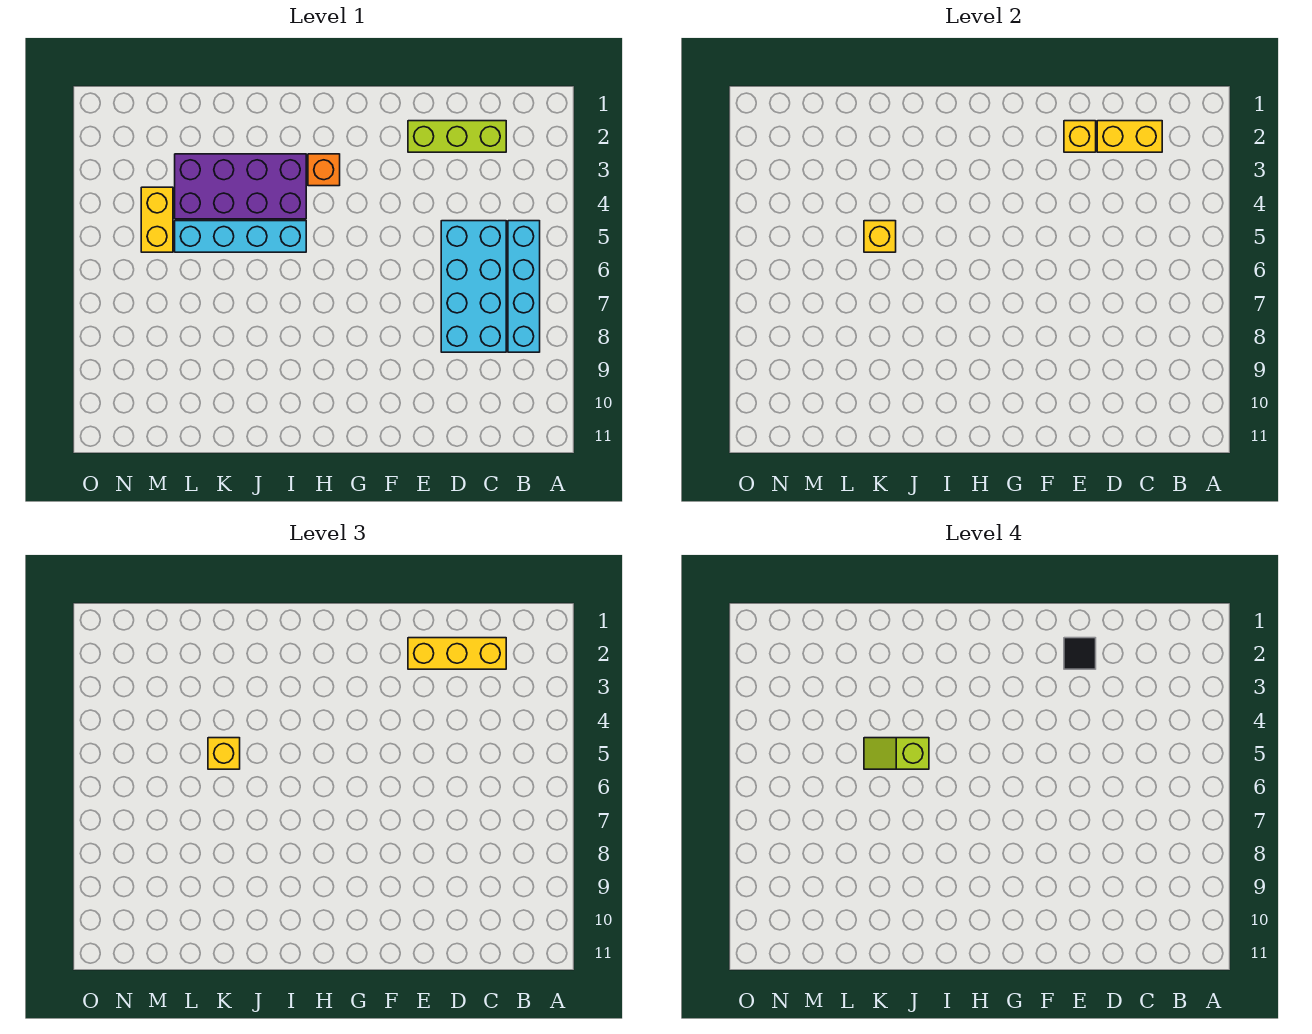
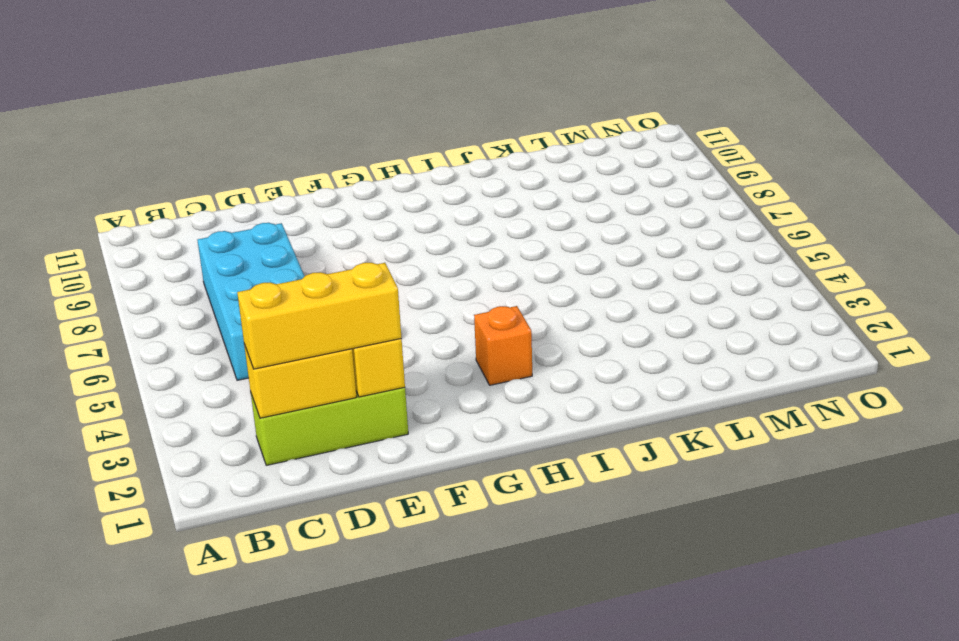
none -> cyan brick B5:B8 level 1
none -> purple brick I3:L4 level 1
none -> cyan brick I5:L5 level 1

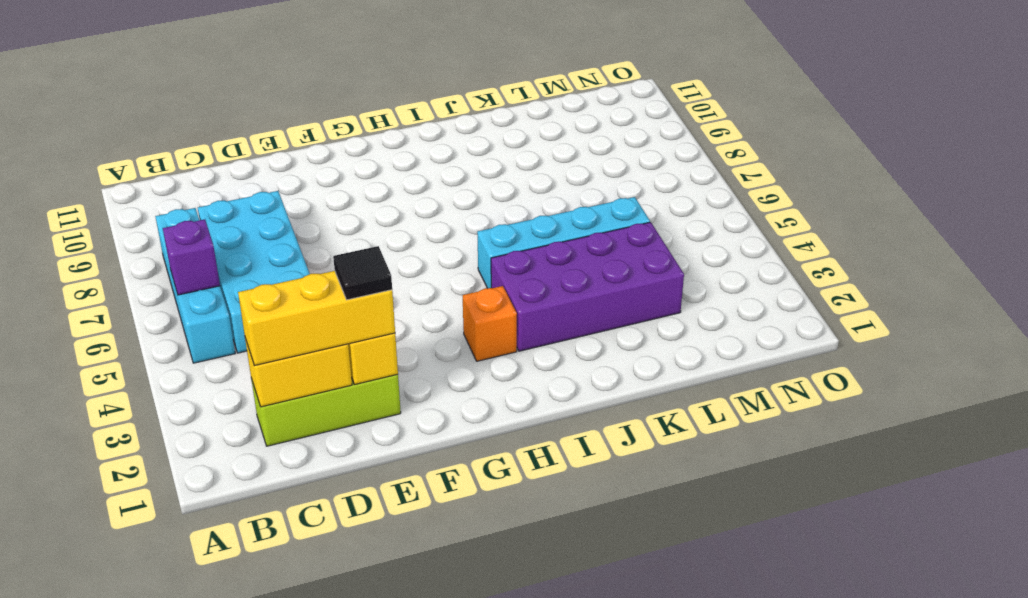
purple brick B6 level 2 -> none
none -> yellow brick M4:M5 level 1
none -> yellow brick K5 level 2
none -> yellow brick K5 level 3

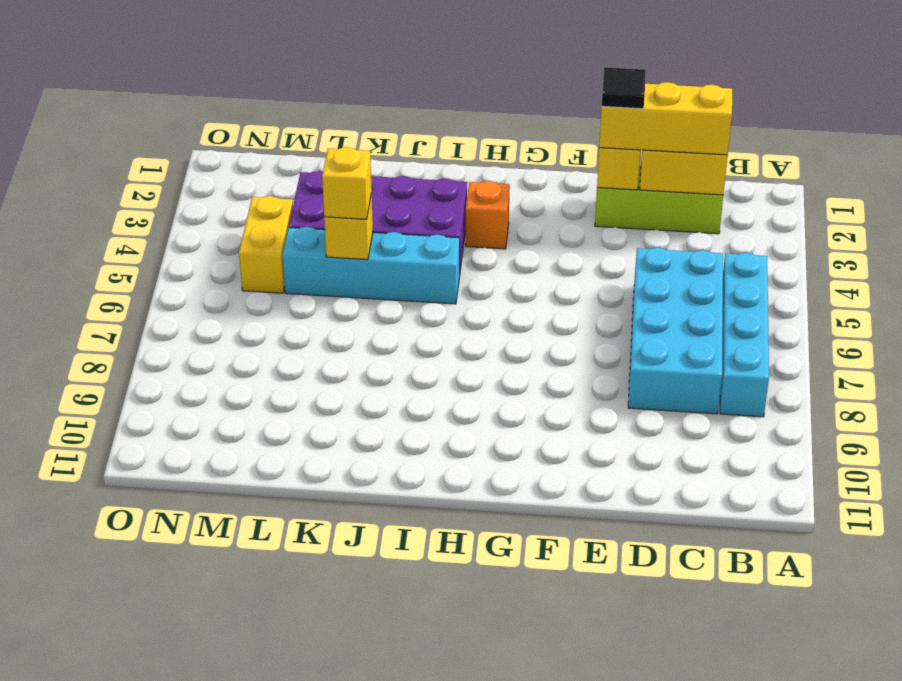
none -> lime slope J5:K5 level 4 top J

